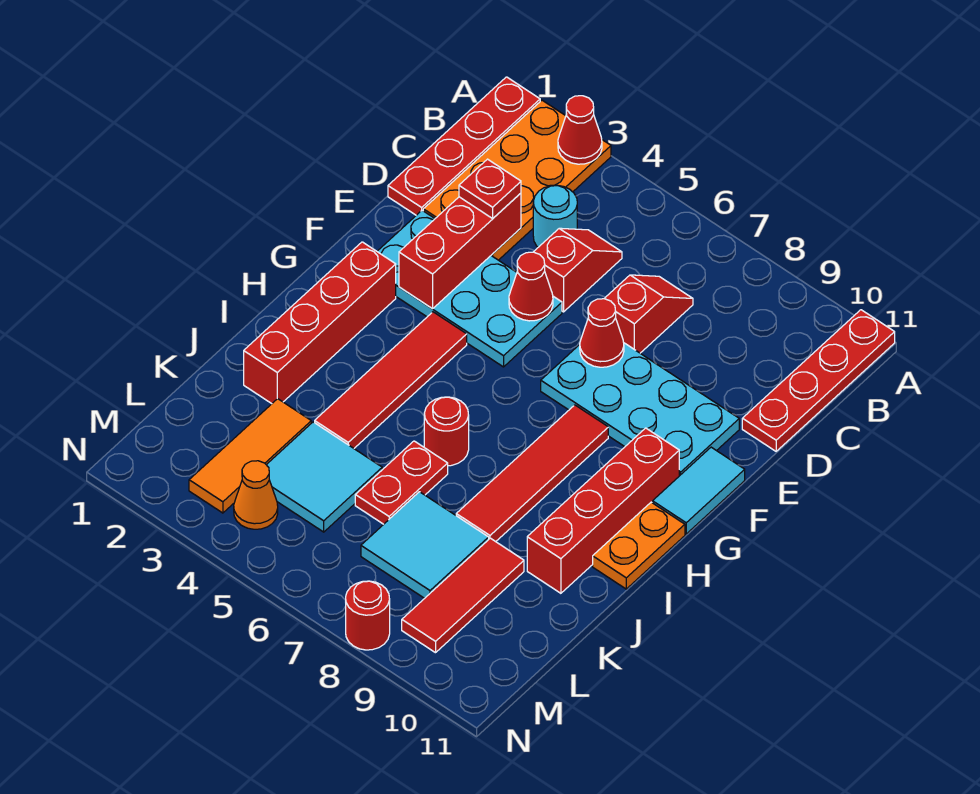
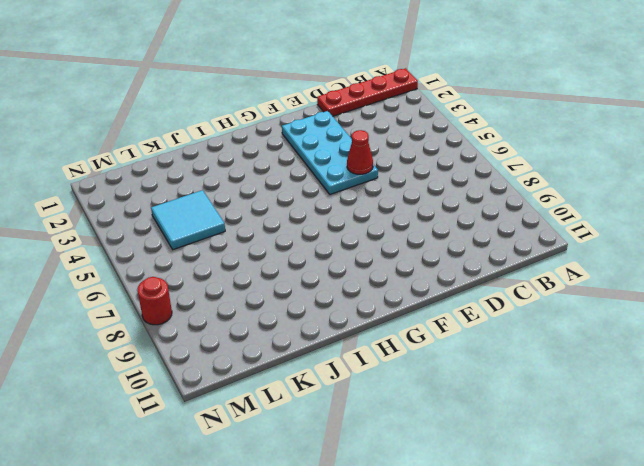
none -> orange plate A2:D3 level 1
none -> red plate A11:D11 level 1
none -> cyan round brick C4 level 1

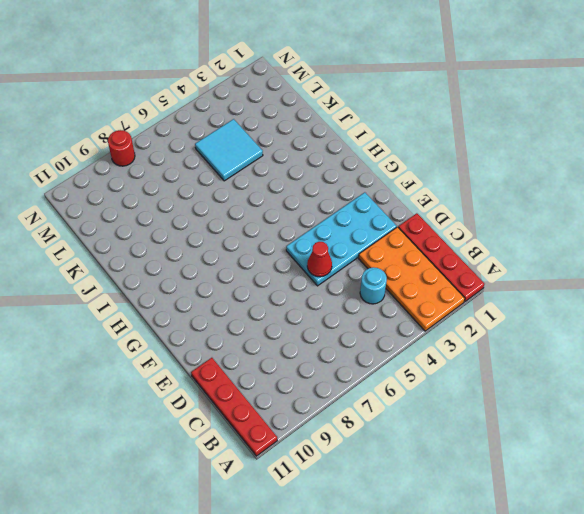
none -> red slope C5:D5 level 1 top D
none -> red slope C7:D7 level 1 top D
none -> cyan plate E7:F10 level 1

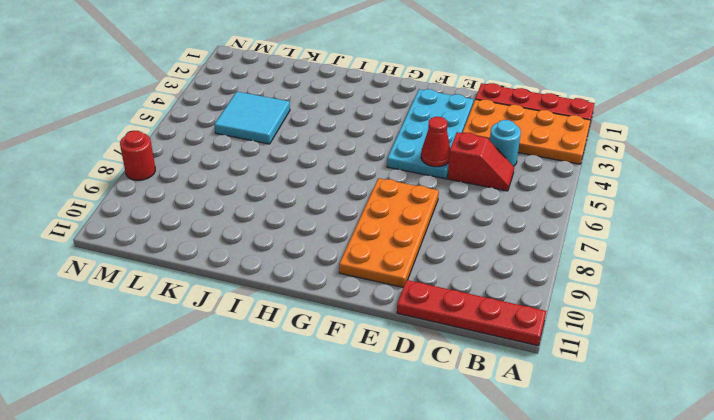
orange plate E7:F10 level 1 -> cyan plate E7:F10 level 1
none -> red slope C7:D7 level 1 top D
none -> cyan tile F11:G11 level 1
none -> red brick G2:J2 level 1

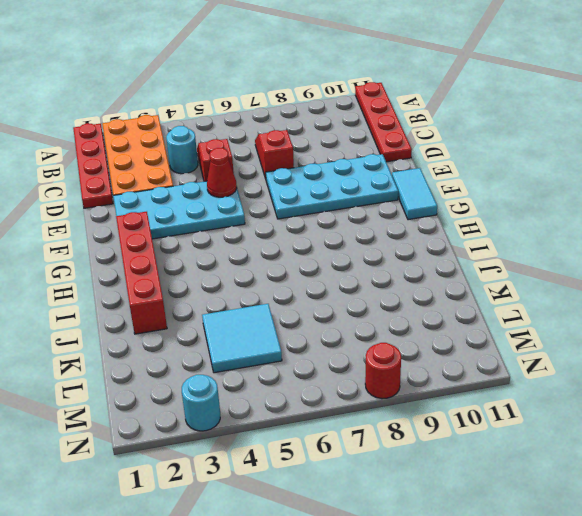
cyan round brick N3 level 1 -> none
none -> red tile G4:J4 level 1
none -> red tile G8:J8 level 1
none -> red brick G10:J10 level 1

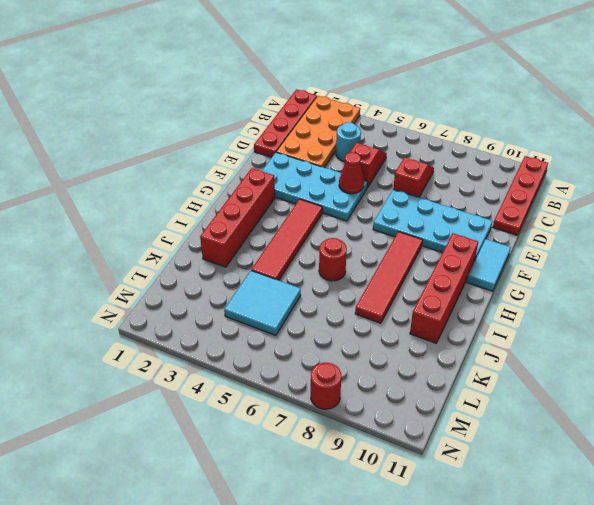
none -> orange plate H11:I11 level 1
none -> red plate J6:K6 level 1
none -> orange tile K3:M3 level 1

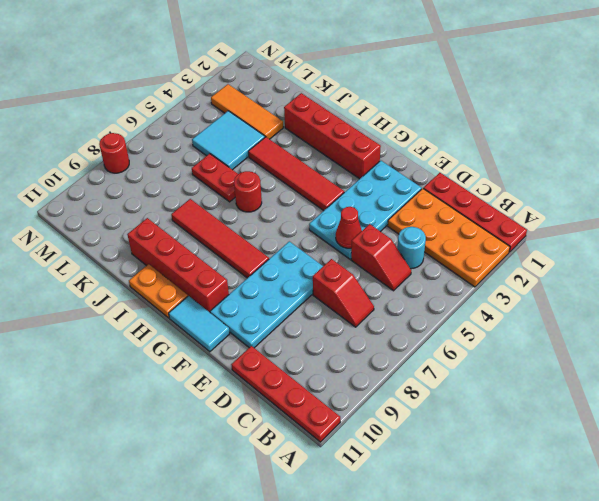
none -> cyan tile K7:L8 level 1
none -> red tile K9:M9 level 1
none -> orange cone M4 level 1

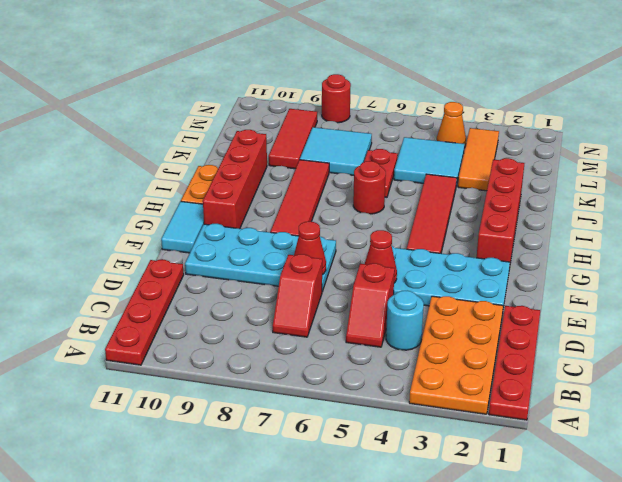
none -> red cone A3 level 2
none -> red brick D3:F3 level 2
none -> red plate D3 level 3

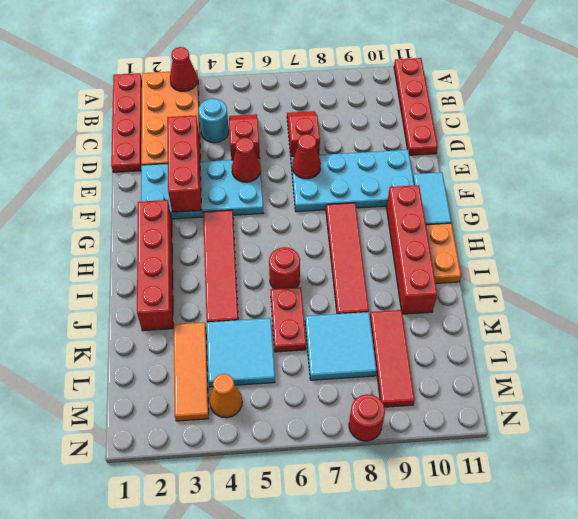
none -> red plate D3 level 3

